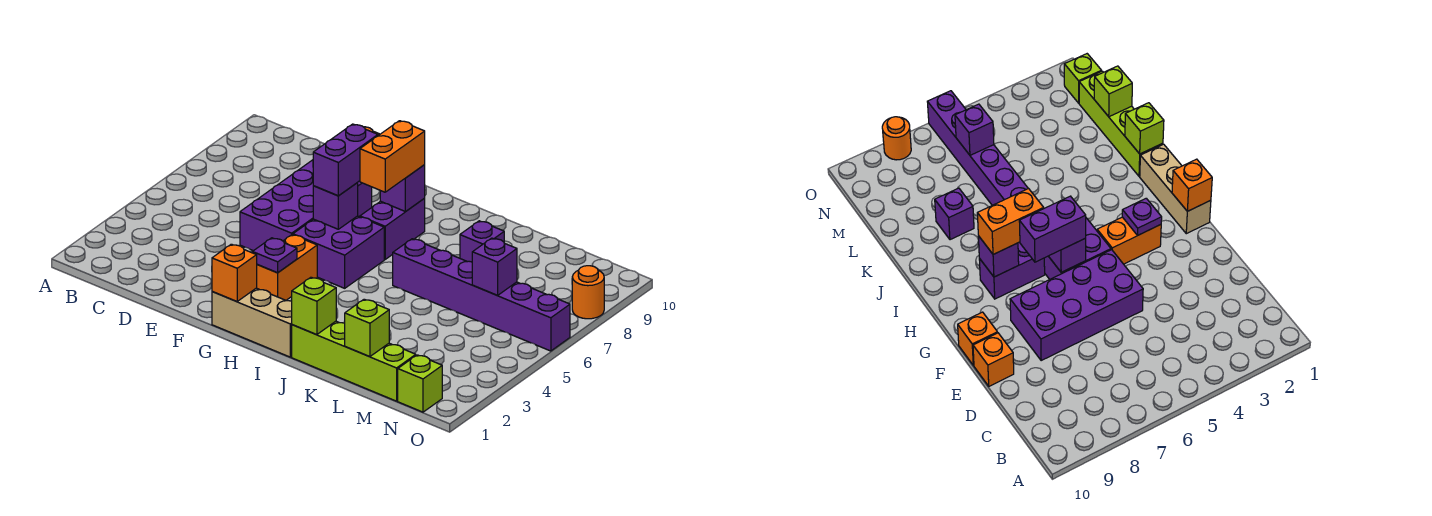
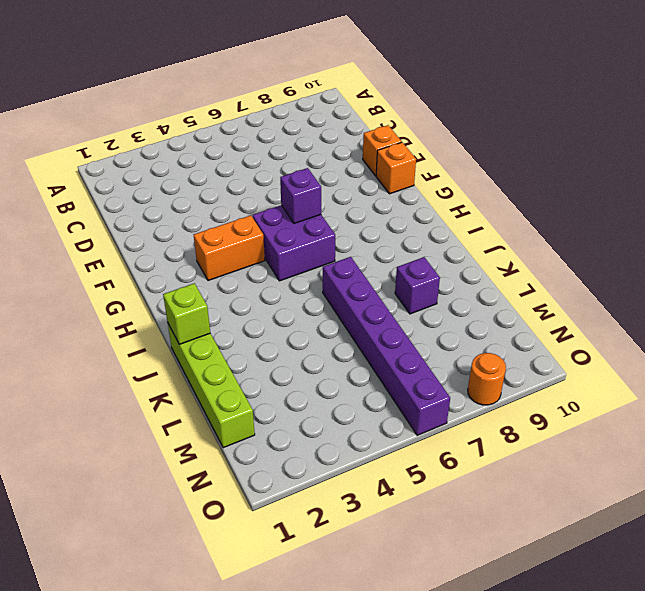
none -> purple brick E5:F8 level 1
none -> tan brick G1:I1 level 1
none -> purple brick H7:H8 level 1

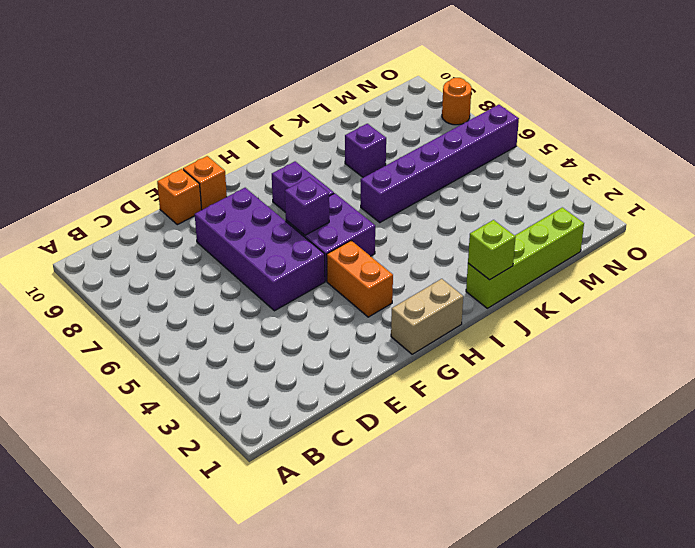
tan brick G1:H1 level 1 -> tan brick G1:I1 level 1
none -> lime brick N1 level 1
none -> orange brick G1 level 2
none -> purple plate G3 level 2

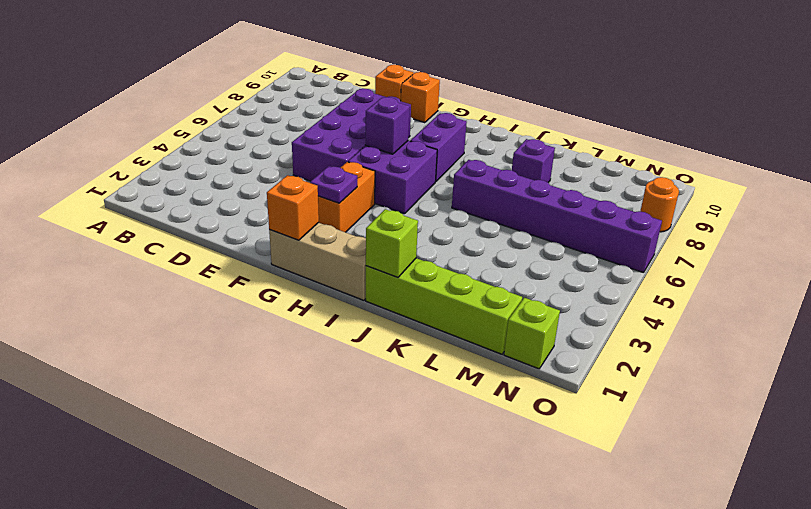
none -> purple brick H8 level 2
none -> lime brick L1 level 2
none -> purple brick M6 level 2

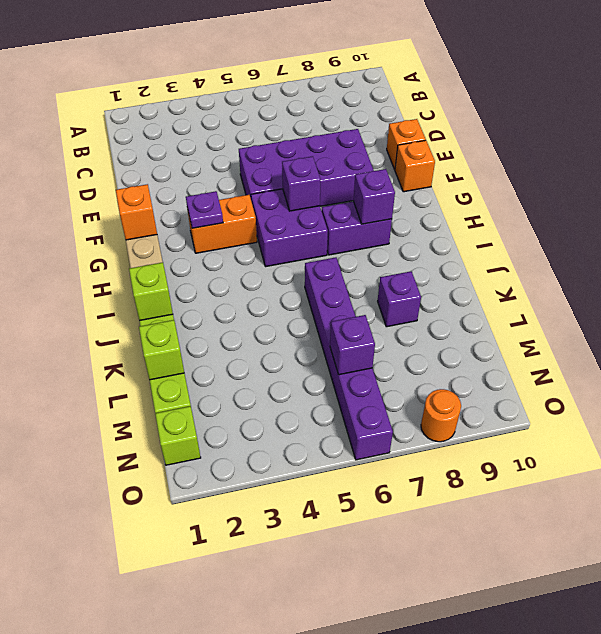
none -> purple brick G6:G7 level 3
none -> orange brick H7:H8 level 3

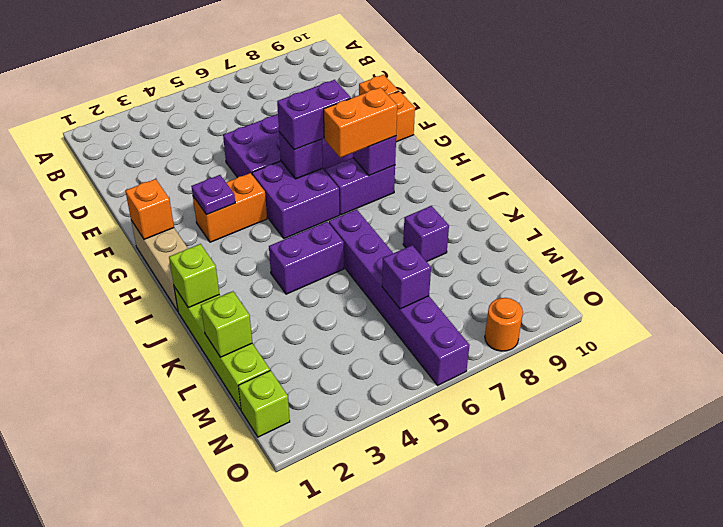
purple brick J4:J5 level 1 -> none

